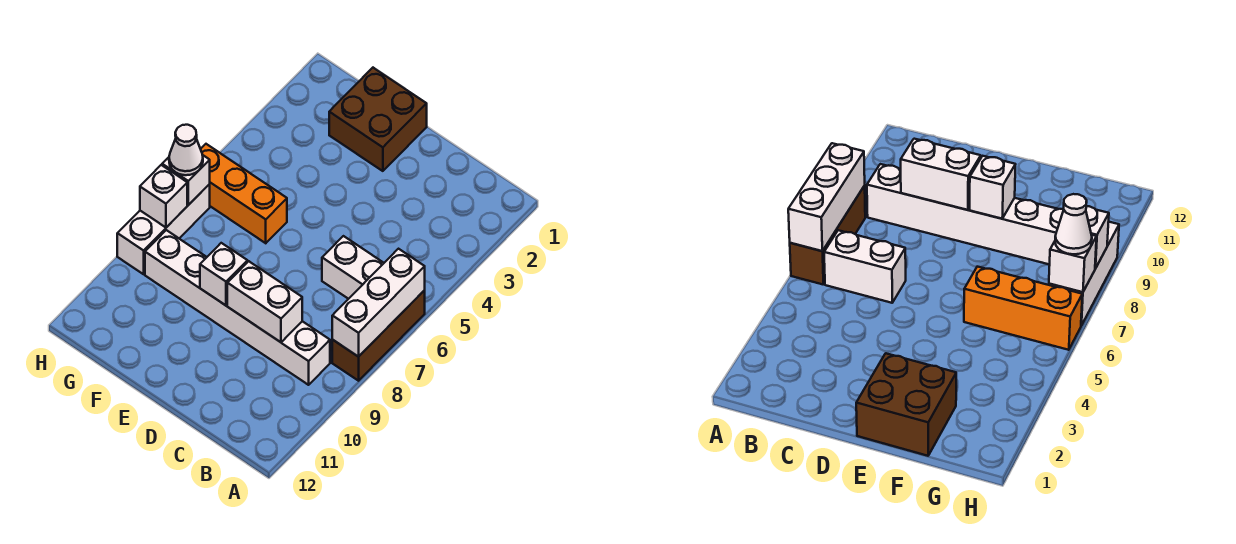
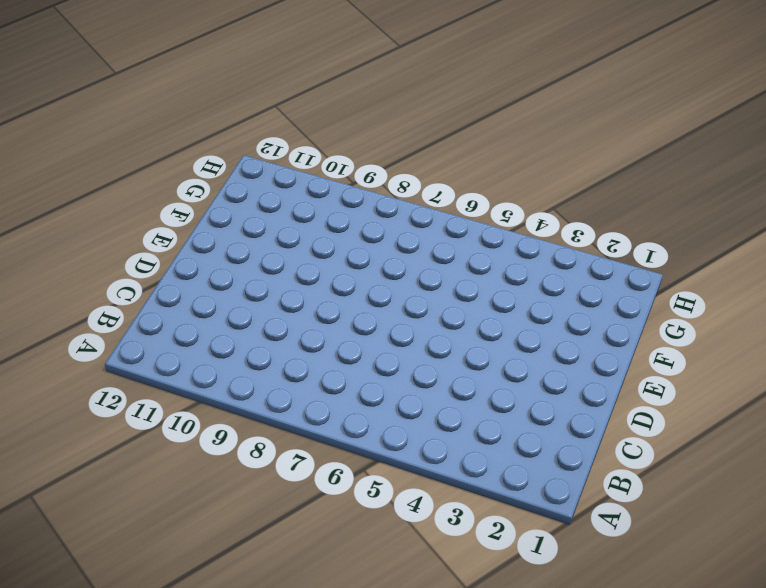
none -> brown brick A6:A8 level 1
none -> white brick B6:C6 level 1
none -> white brick B9:G9 level 1

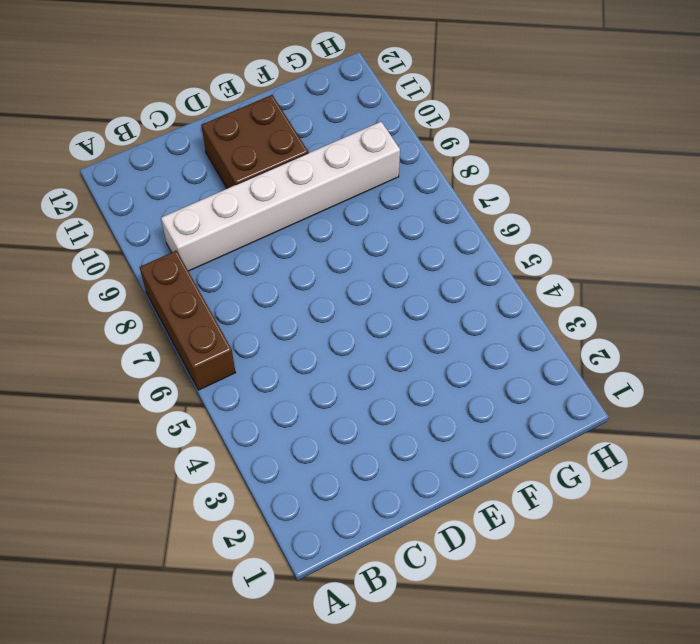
brown brick D10:E11 level 1 -> brown brick E1:F2 level 1
none -> white brick B6:C6 level 1
none -> orange brick F6:H6 level 1
none -> white brick H7:H9 level 1

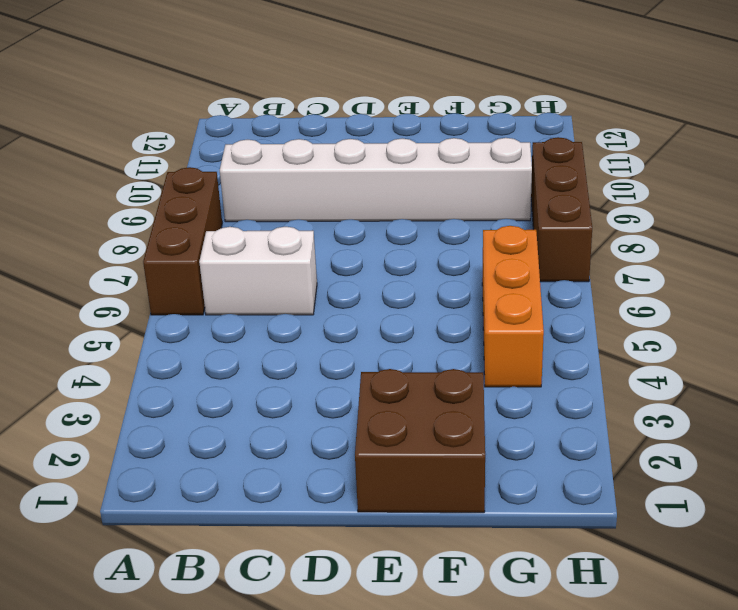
orange brick G4:G6 level 1 -> orange brick F6:H6 level 1
brown brick H7:H9 level 1 -> white brick H7:H9 level 1
none -> white brick A6:A8 level 2
none -> white brick C9:D9 level 2
none -> white brick E9 level 2

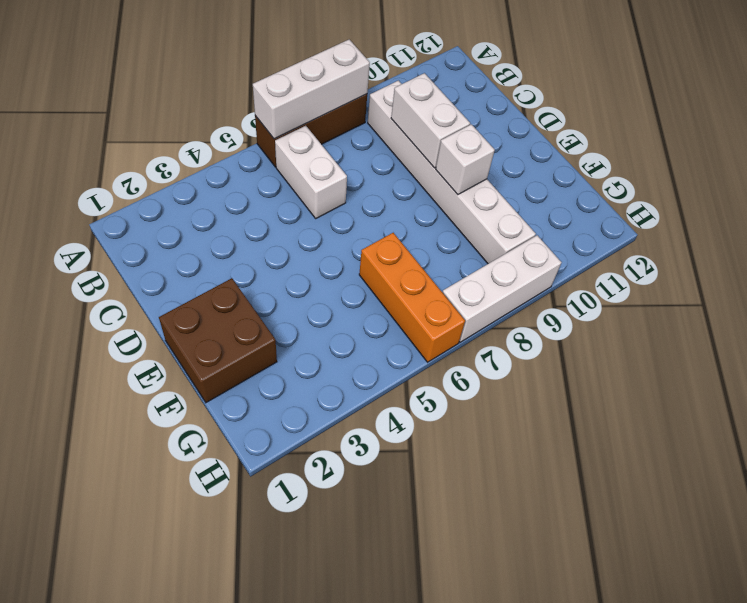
none -> white brick H7 level 2
none -> white brick H8 level 2
none -> white cone H7 level 3

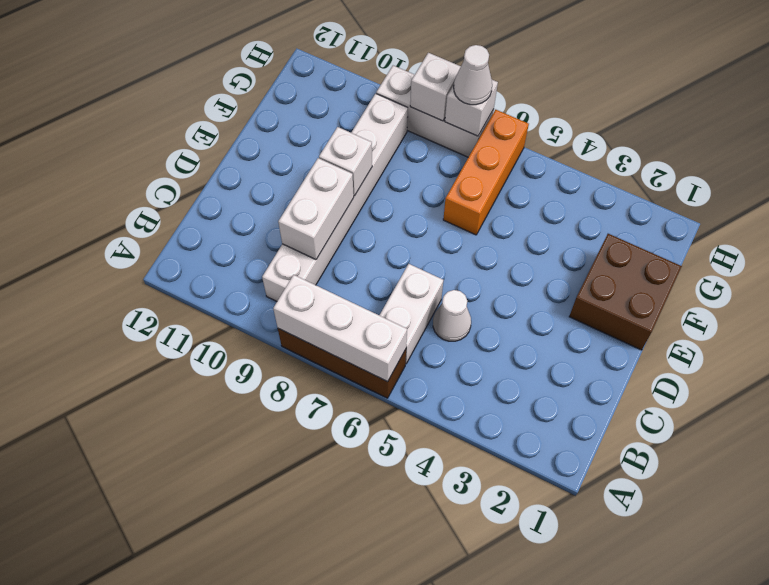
white cone C5 level 1 -> none

